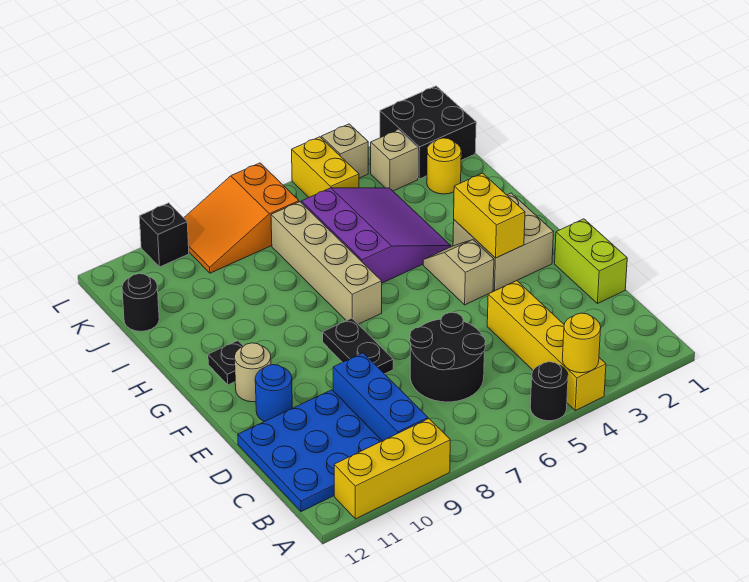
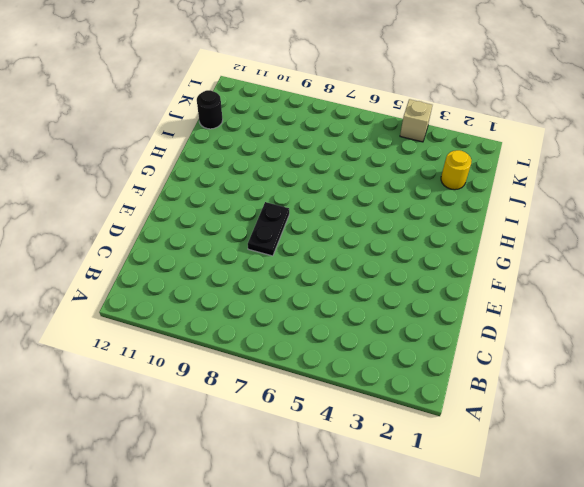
none -> yellow brick A4:D4 level 1
none -> black round brick A5 level 1
none -> yellow brick A9:A11 level 1

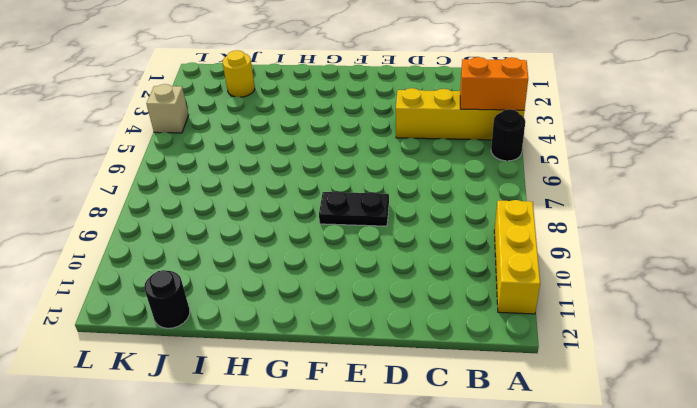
orange brick A4:B4 level 2 -> yellow round brick A4 level 2
none -> blue brick B9:D9 level 1
none -> blue plate B10:D12 level 1
none -> black round brick C6:D7 level 1

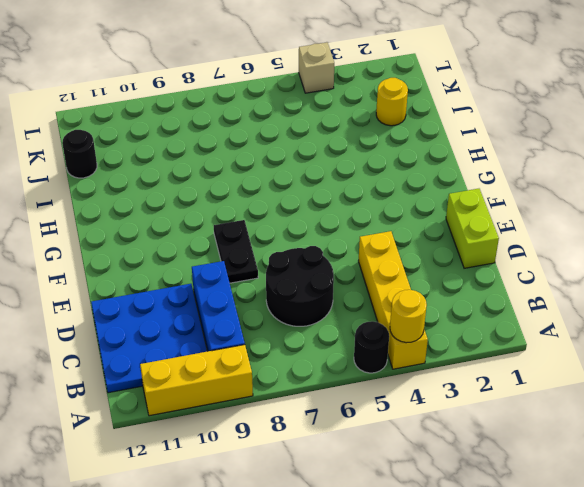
none -> blue round brick E11 level 1
none -> tan brick F2:G3 level 1
none -> tan slope F4:G4 level 1 top F

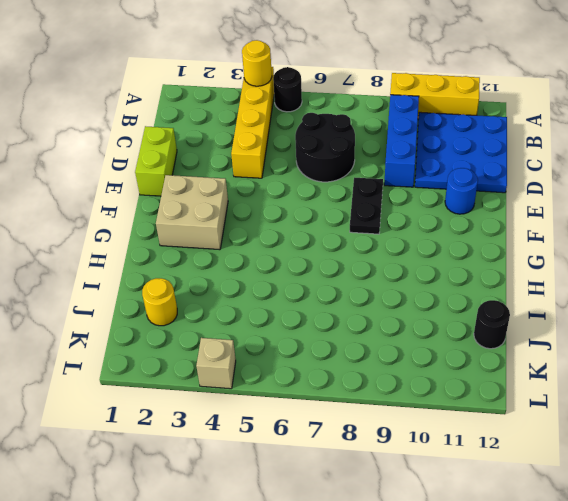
none -> tan slope F4:G4 level 1 top F
none -> tan round brick F11 level 1
none -> tan brick G7:J7 level 1

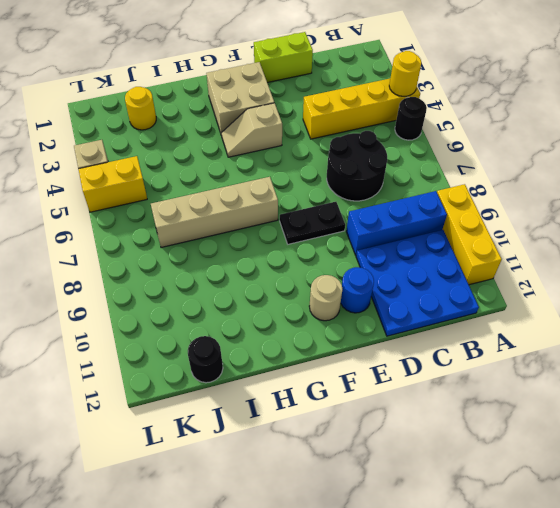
none -> black plate G11 level 1
none -> purple slope H4:J6 level 1 top 6
none -> black brick K1:L2 level 1

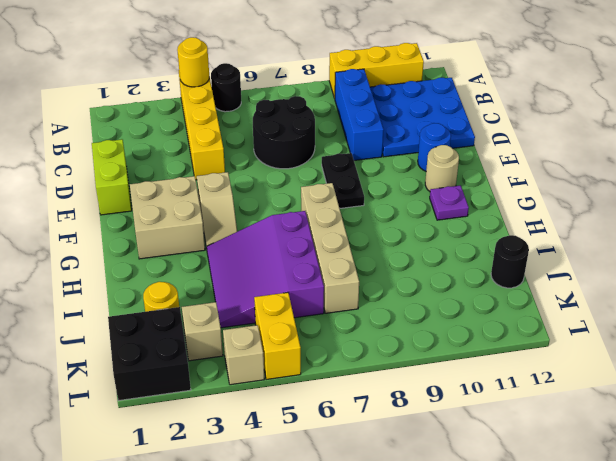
purple plate G11 level 1 -> black plate G11 level 1
none -> orange slope K7:L9 level 1 top 7
none -> black brick L10 level 1
none -> yellow brick F3:G3 level 2

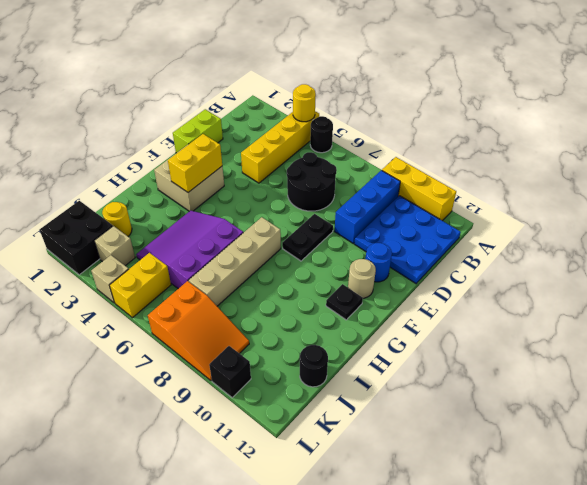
none -> tan slope F4:G4 level 1 top F

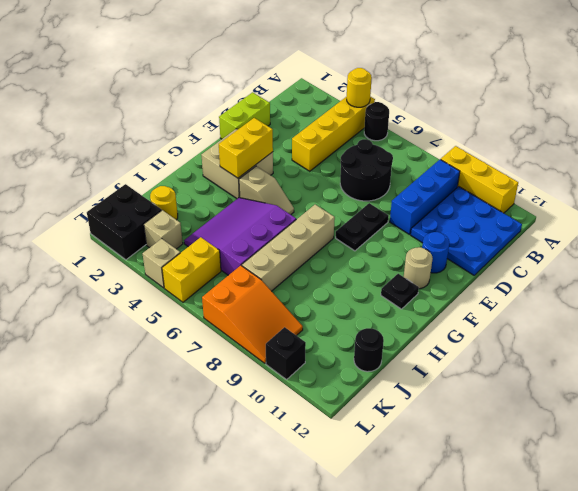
tan slope G4:G5 level 1 top 4 -> tan slope F4:G4 level 1 top F

